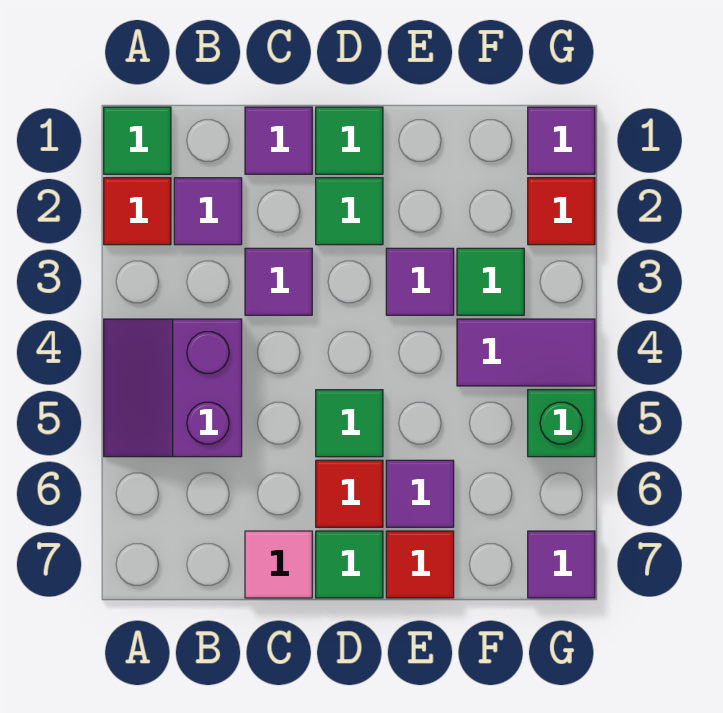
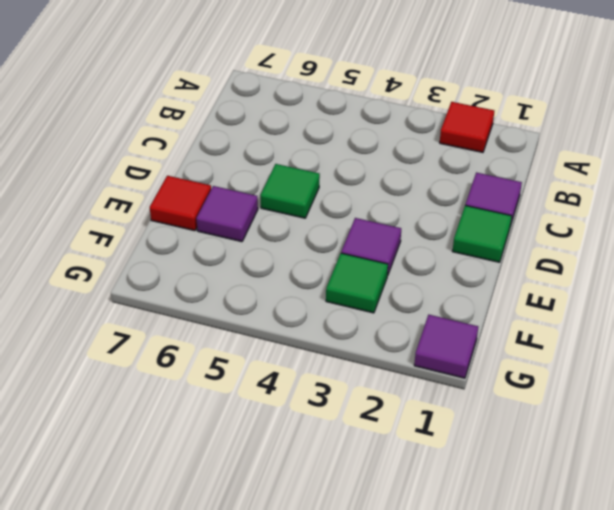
none -> green tile A1 level 1
none -> purple slope A4:B5 level 1 top B
none -> purple tile B2 level 1

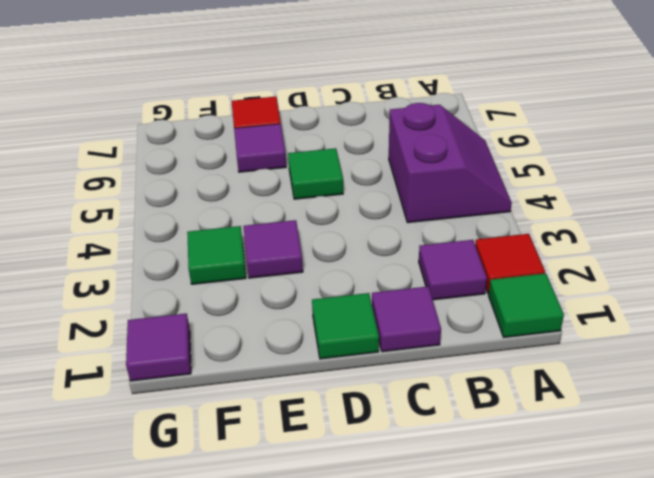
none -> purple tile C3 level 1
none -> pink tile C7 level 1
none -> green tile D2 level 1

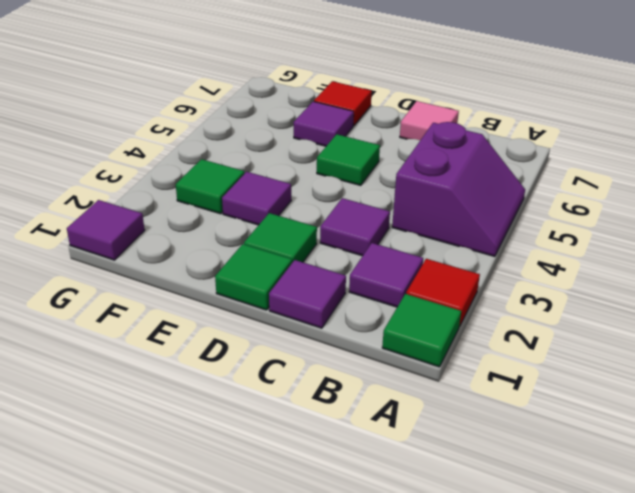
none -> red tile D6 level 1
none -> green tile D7 level 1
none -> purple tile F4:G4 level 1

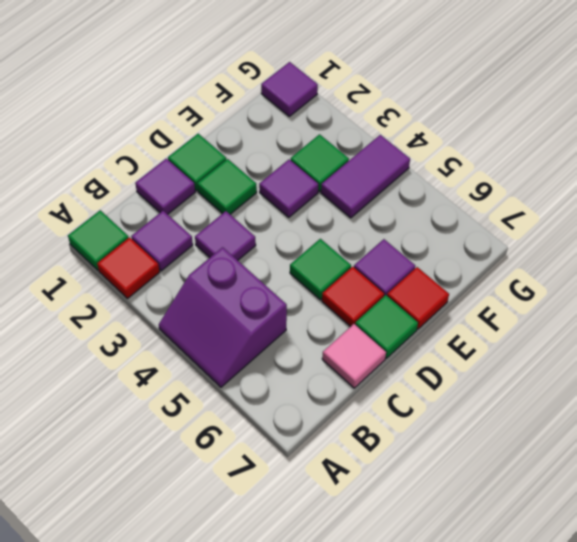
none -> red tile G2 level 1
none -> green brick G5 level 1
none -> purple tile G7 level 1

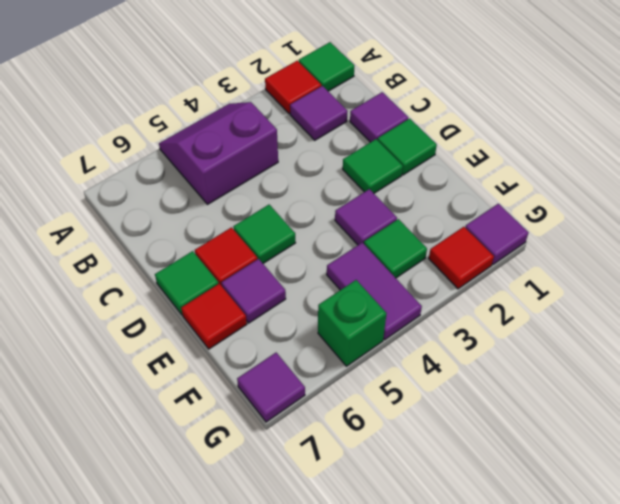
none -> purple tile C3 level 1
none -> pink tile C7 level 1

